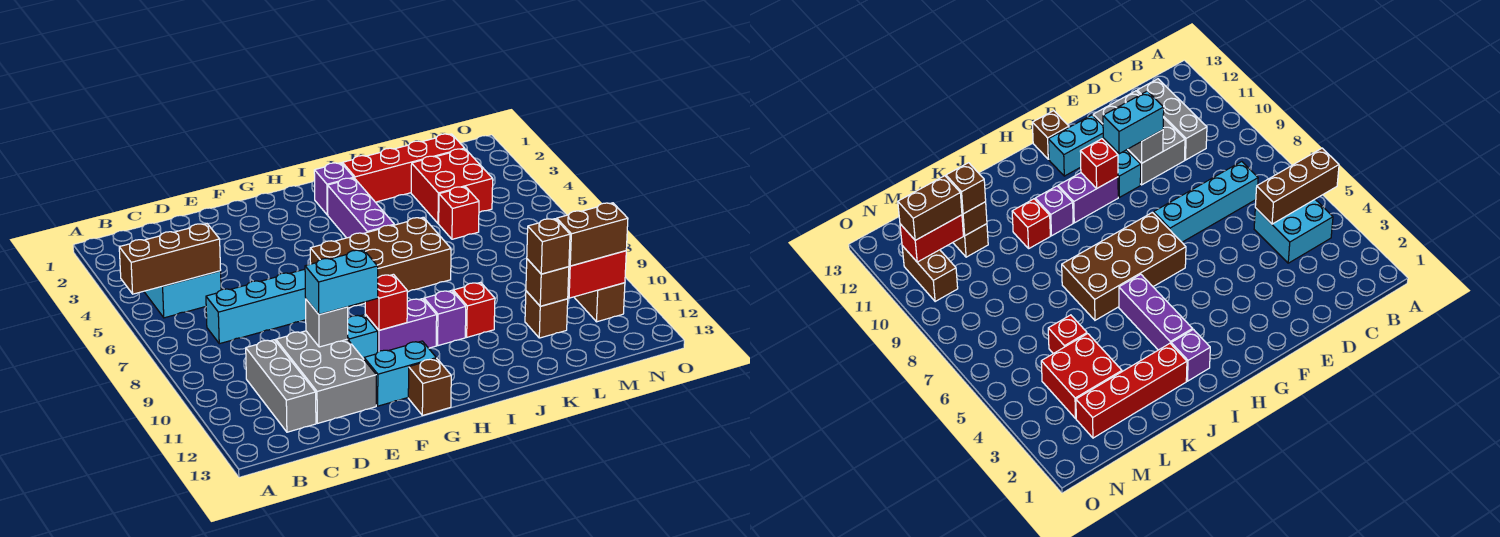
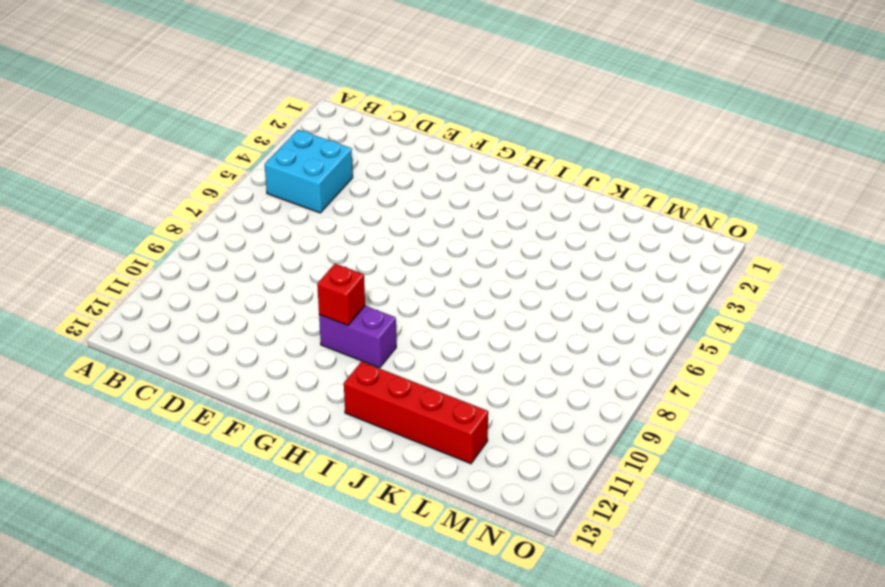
red brick I12:L12 level 1 -> red brick J2:M2 level 1
none -> cyan brick C7:F7 level 1
none -> grey brick C10:C12 level 1
none -> grey brick D10:E12 level 1

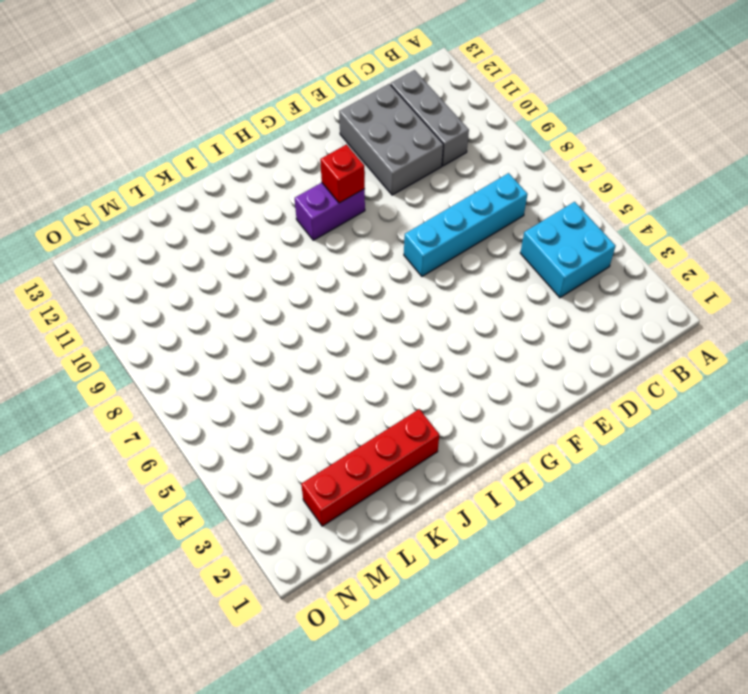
none -> cyan brick F10 level 1
none -> cyan brick F12:G12 level 1
none -> brown brick G6:J7 level 1

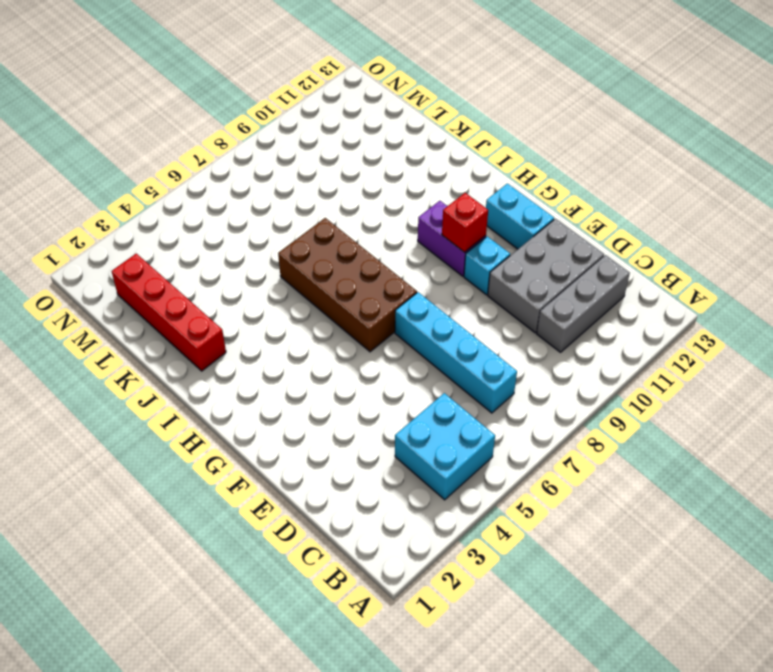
none -> brown brick G13 level 1
none -> purple brick I2 level 1
none -> purple brick I3:I5 level 1

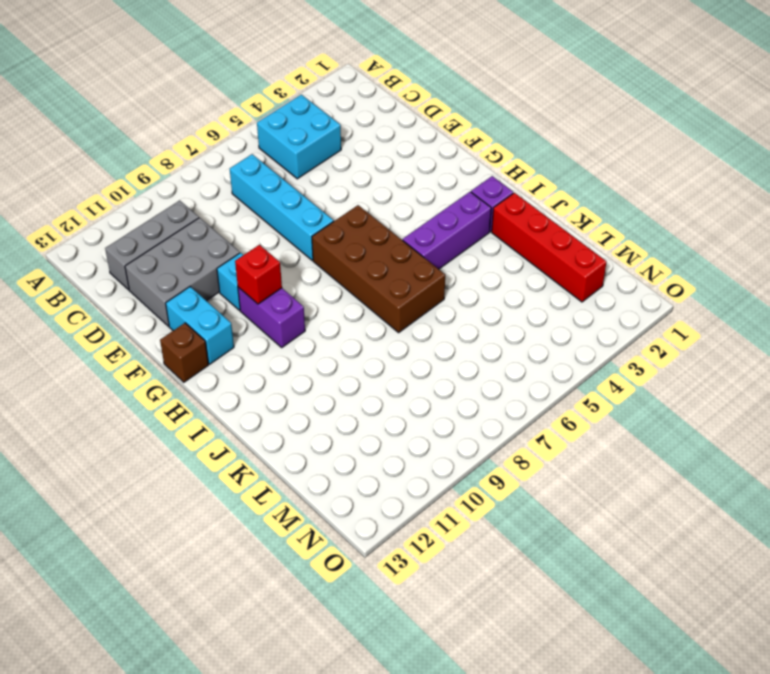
none -> purple brick I10 level 1
none -> red brick J10 level 1
none -> red brick L3:M4 level 1

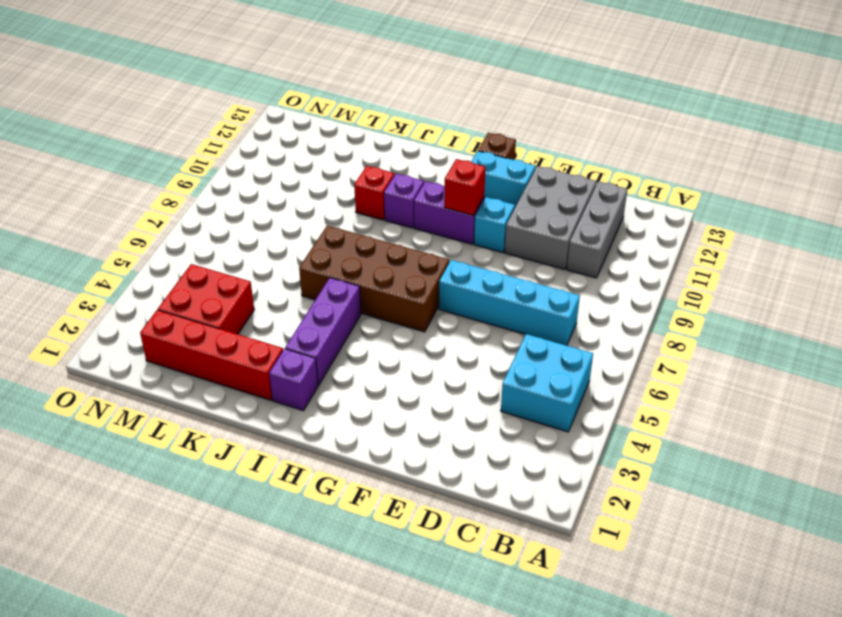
none -> red brick L5 level 1
none -> brown brick L11 level 1
none -> brown brick N10:N11 level 1

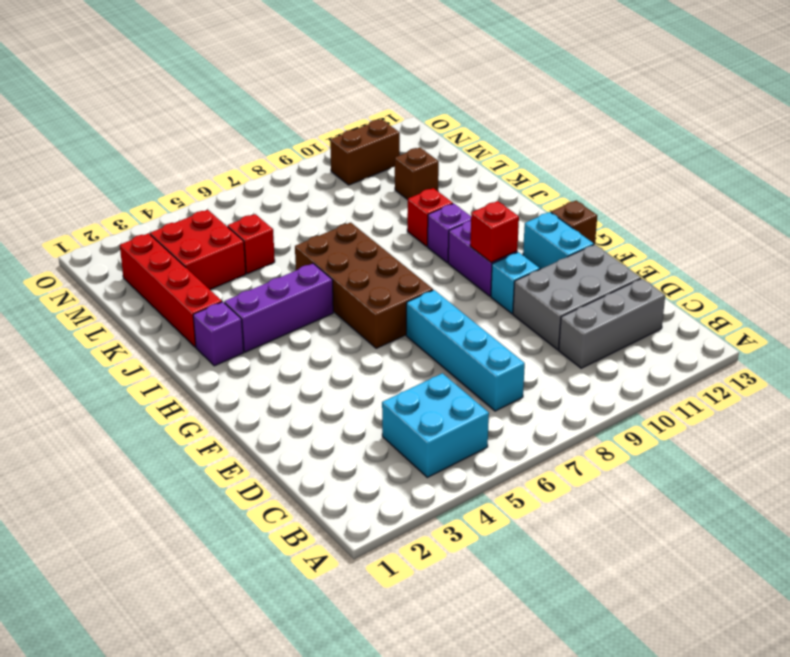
none -> brown brick A5:C5 level 2
none -> grey brick E10 level 2
none -> brown brick L11 level 2

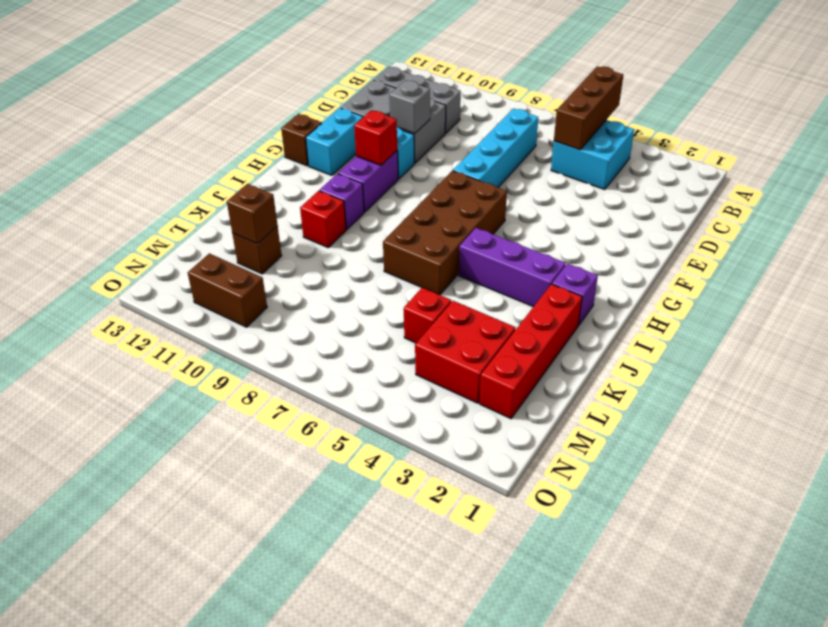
none -> red brick M11:N11 level 2
none -> cyan brick E10:F10 level 3
none -> brown brick L11 level 3

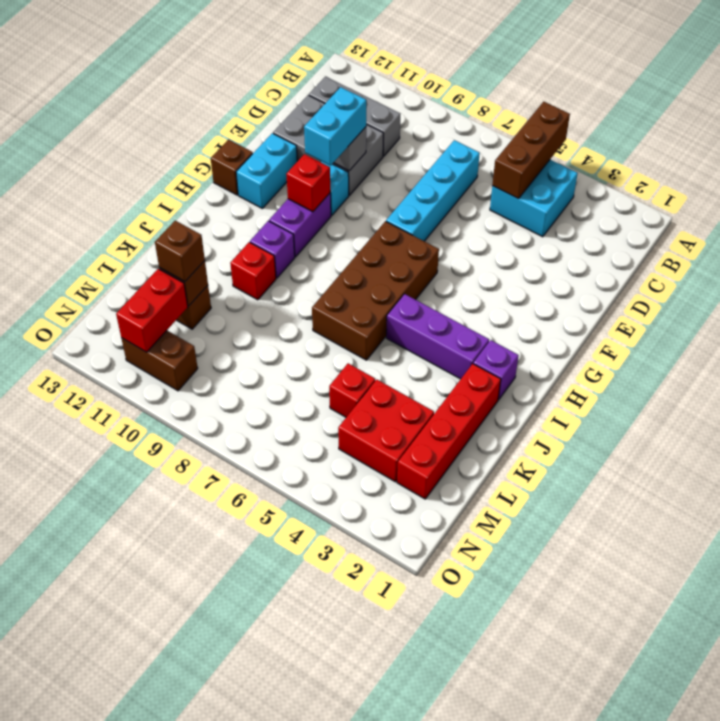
none -> brown brick M11:N11 level 3

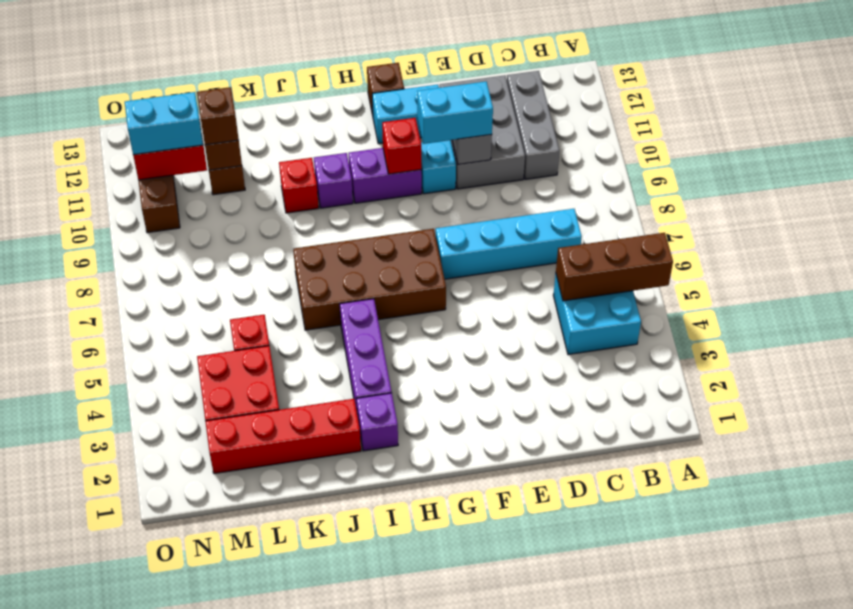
cyan brick M11:N11 level 3 -> brown brick M11:N11 level 3

